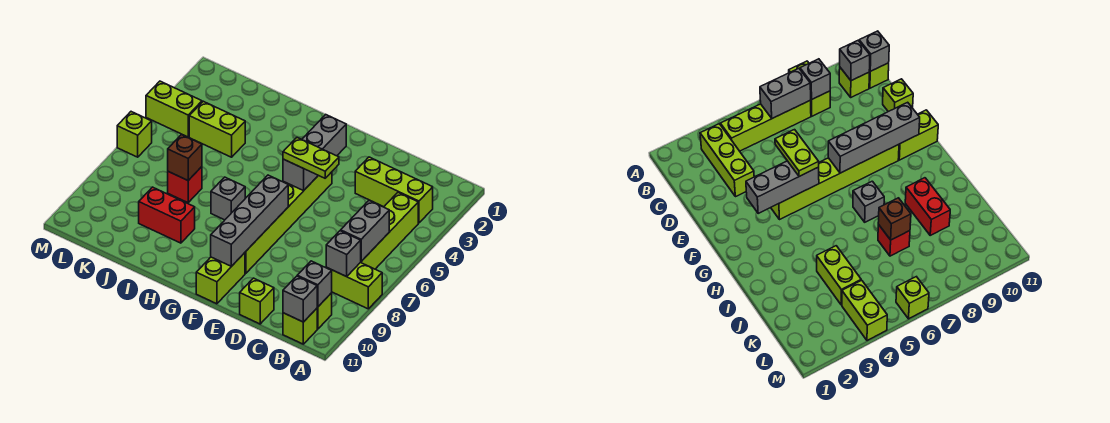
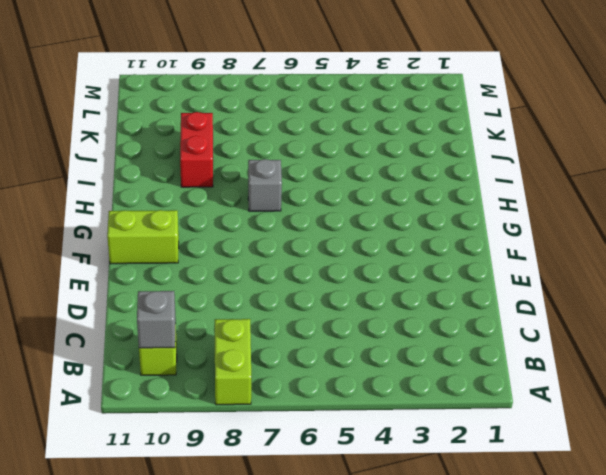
none -> lime brick B3:D3 level 1
none -> lime brick B4:B7 level 1
none -> lime brick B11 level 1

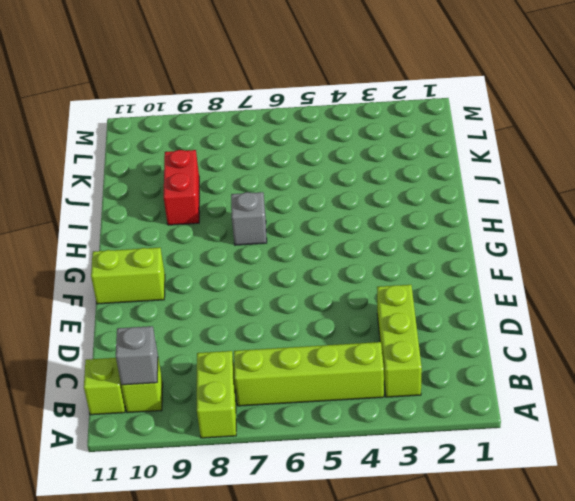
none -> lime brick D11 level 1
none -> lime brick F4:F9 level 1
none -> lime brick J4:K4 level 1

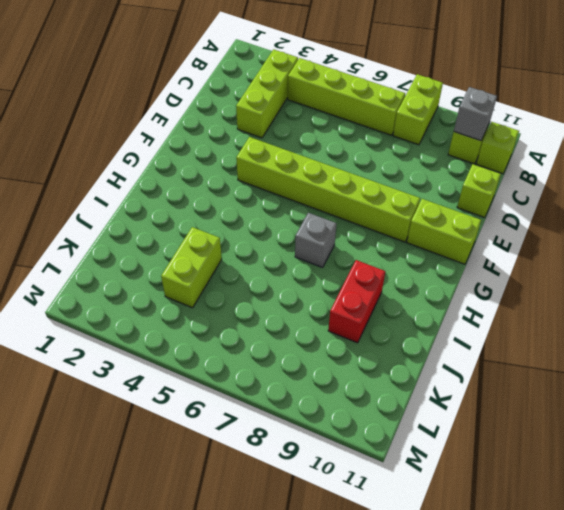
none -> red brick J7 level 1
none -> lime brick L4:M4 level 1
none -> lime brick M6 level 1

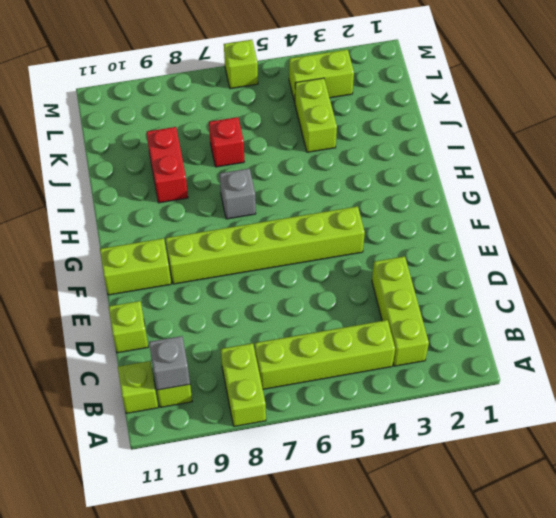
lime brick L3:L4 level 1 -> lime brick L4:M4 level 1
none -> grey brick B6:B7 level 2
none -> grey brick B8 level 2
none -> grey brick B11 level 2

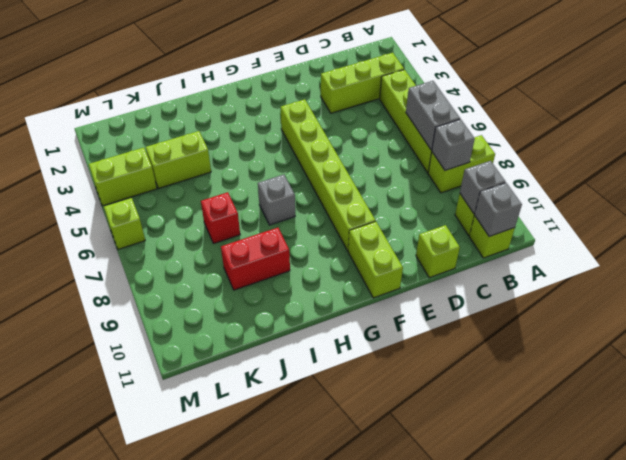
none -> grey brick F3:F5 level 2
none -> grey brick F7:F10 level 2
none -> brown brick J7 level 2

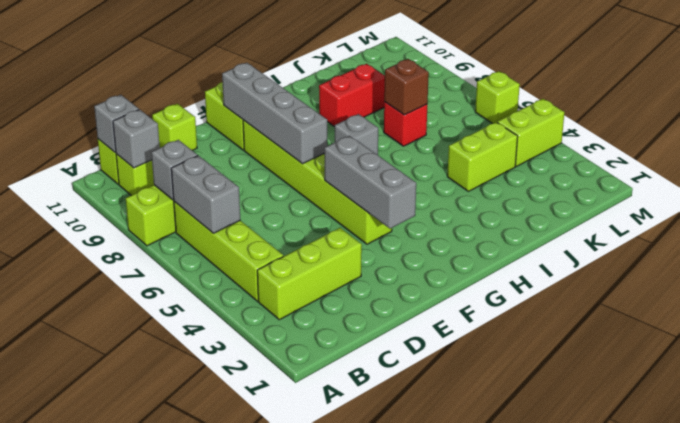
none -> lime plate E5:F5 level 3

